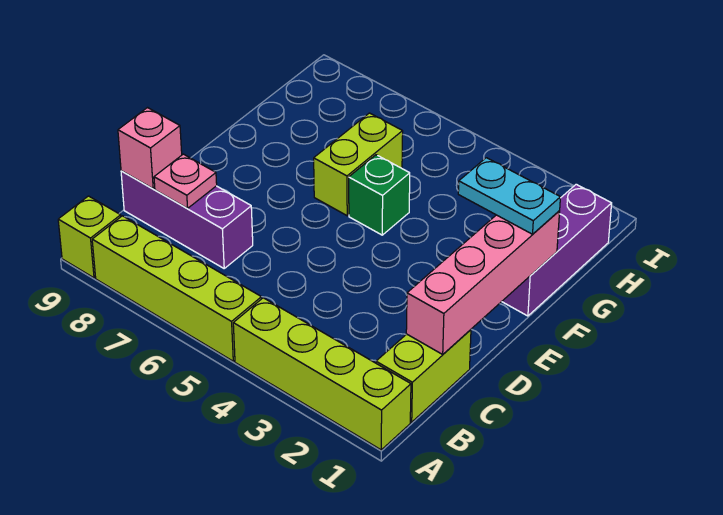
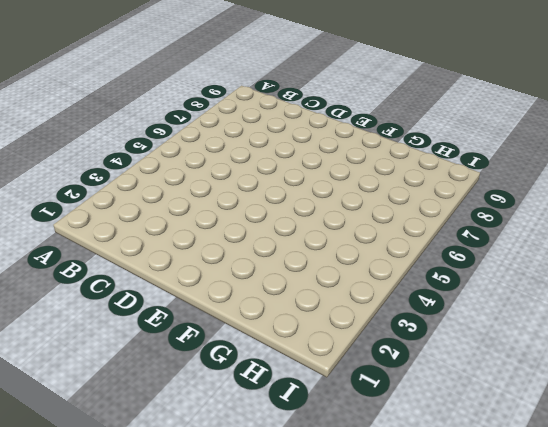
none -> lime brick A1:A4 level 1
none -> lime brick A5:A8 level 1
none -> lime brick A9 level 1

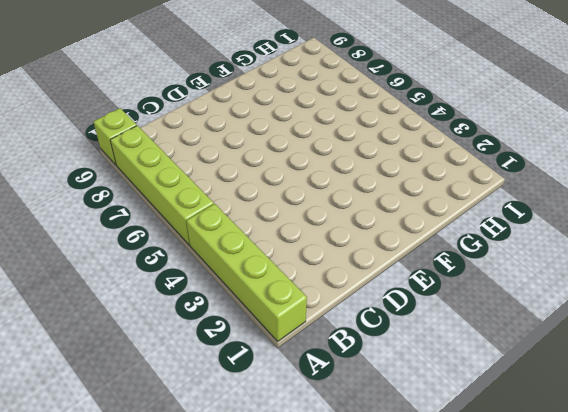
none -> lime brick B1:C1 level 1
none -> purple brick C7:C9 level 1
none -> purple brick F1:H1 level 1

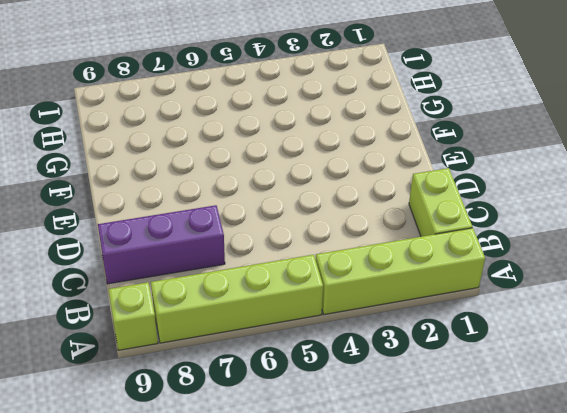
none -> purple brick F1:H1 level 1
none -> green brick F5 level 1
none -> lime brick F6:G6 level 1

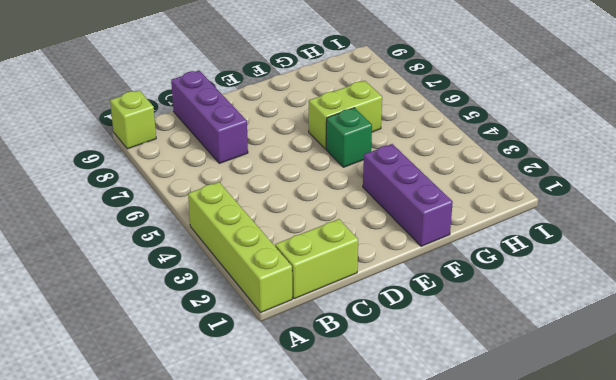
purple brick F1:F3 level 1 -> purple brick F1:H1 level 1
none -> lime brick A5:A8 level 1
none -> pink brick C1:F1 level 2
none -> pink plate C8 level 2

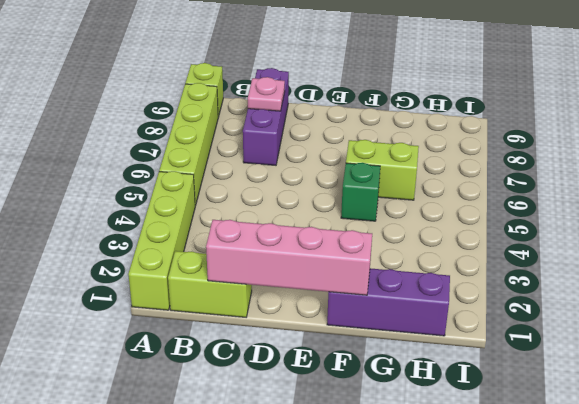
none -> pink brick C9 level 2
none -> cyan plate F1:F2 level 3

